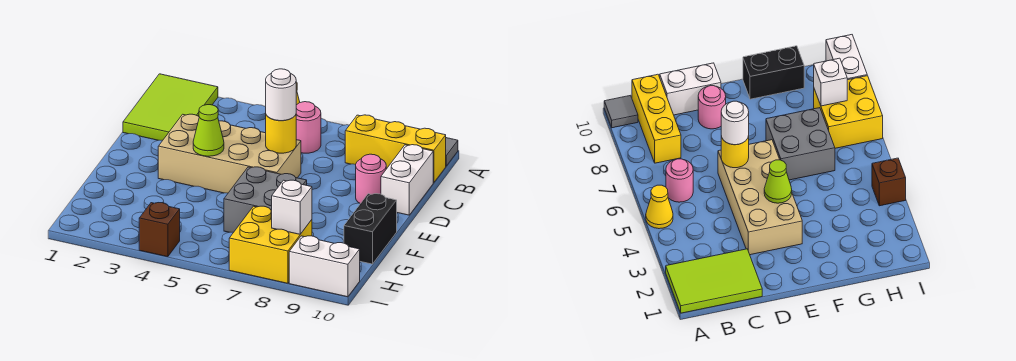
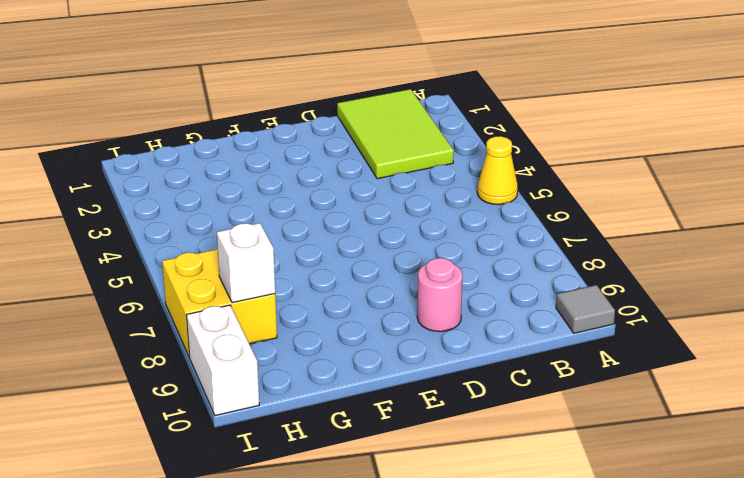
lime tile B1:C3 level 1 -> lime tile A1:C2 level 1
none -> pink round brick B6 level 1
none -> yellow brick B8:B10 level 1
none -> white brick C10:D10 level 1

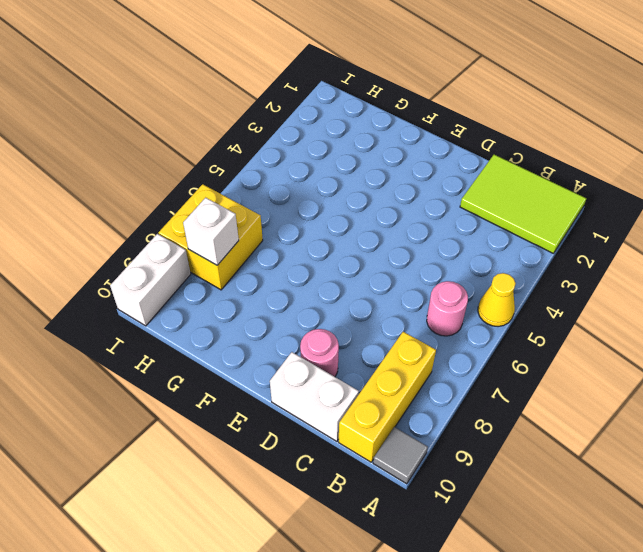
none -> tan brick D3:E6 level 1
none -> grey brick F6:G7 level 1
none -> black brick F10:G10 level 1

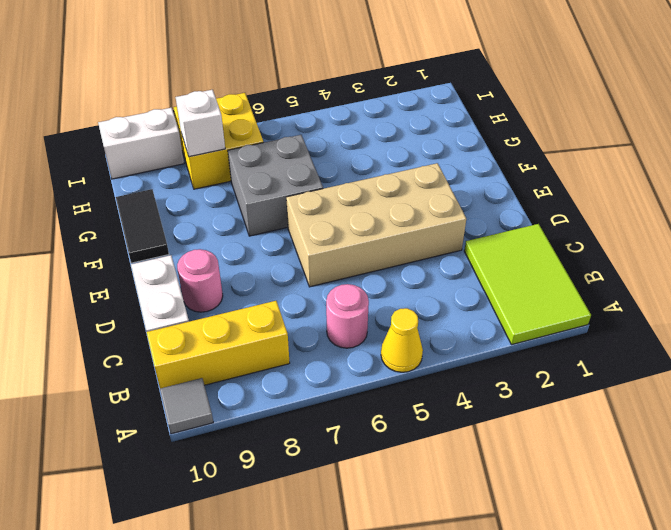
black tile F10:G10 level 1 -> black brick F10:G10 level 1
none -> brown brick I4 level 1
none -> yellow round brick D6 level 2
none -> lime cone E4 level 2

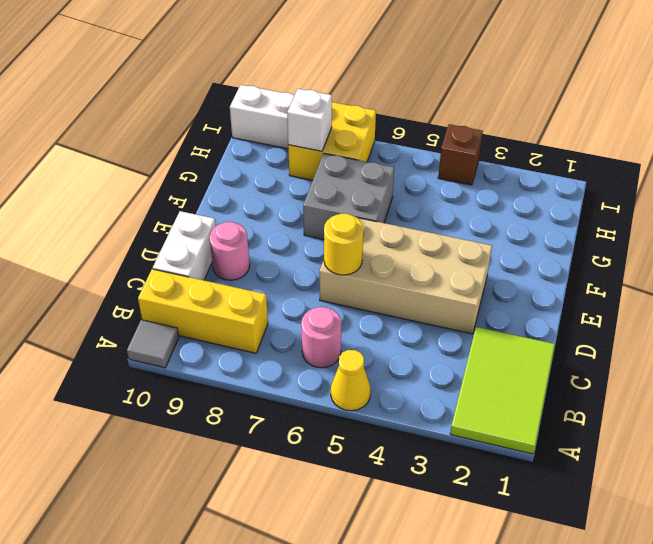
none -> black brick F10:G10 level 1
none -> lime cone E4 level 2
none -> white round brick D6 level 3

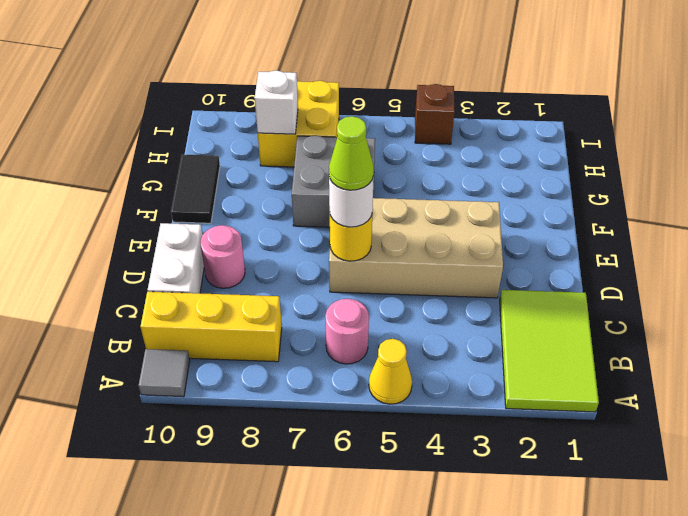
lime cone D6 level 4 -> lime cone E4 level 2
black tile F10:G10 level 1 -> black brick F10:G10 level 1
none -> white brick I9:I10 level 1

